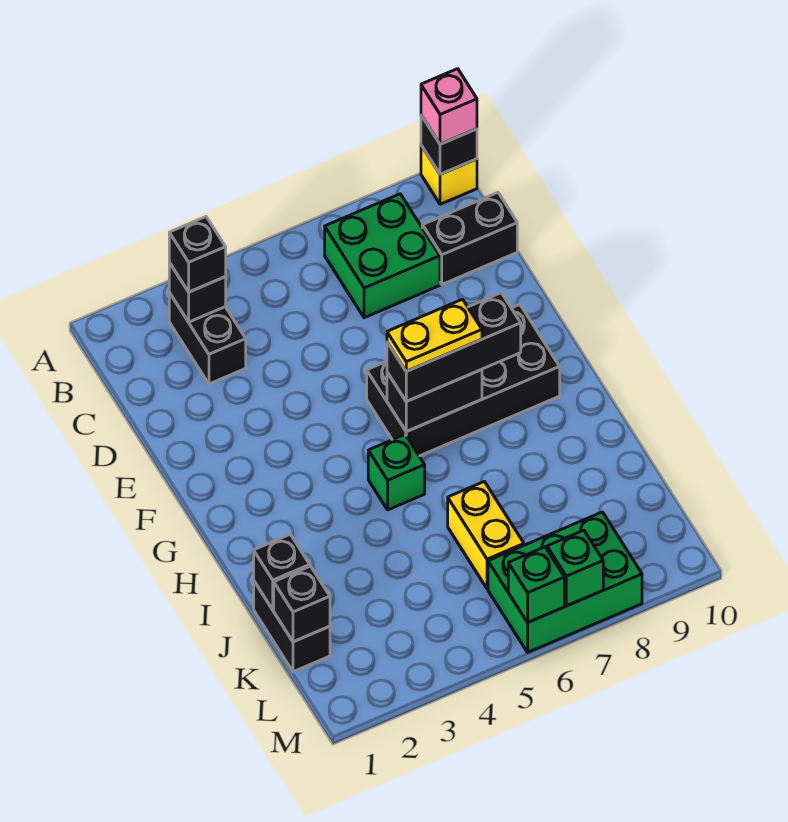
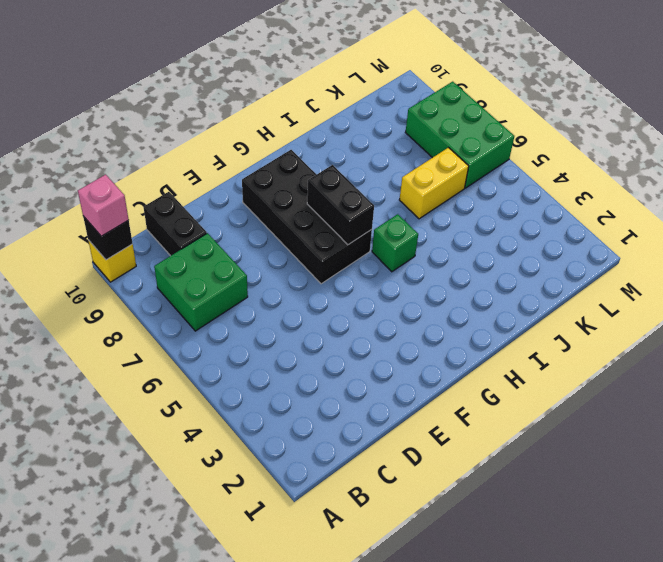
none -> black brick B3:C3 level 1
none -> black brick J1:K1 level 1
none -> black brick B3 level 2

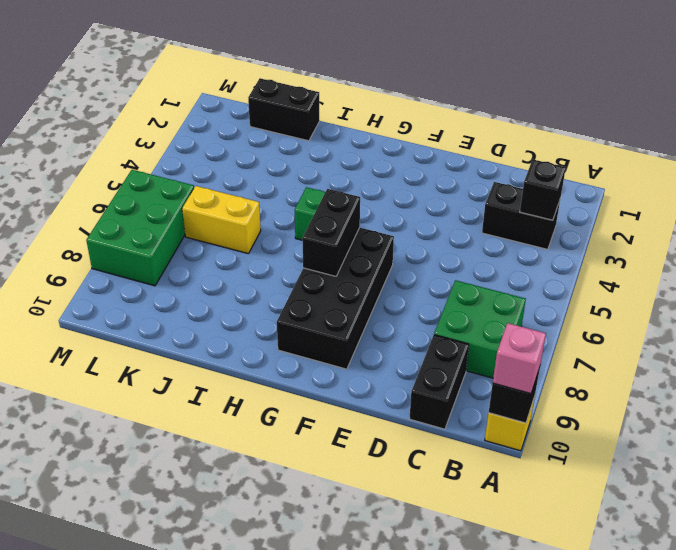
none -> black brick J1 level 2
none -> black brick K1 level 2
none -> green brick M6 level 2

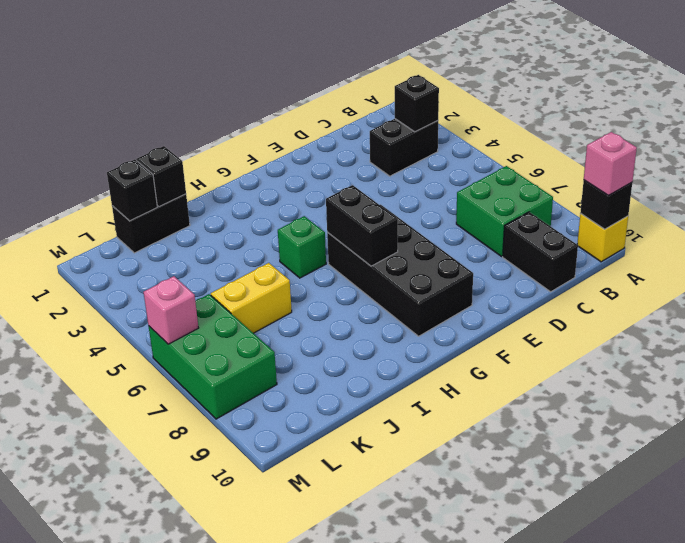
pink brick M6 level 2 -> green brick M6 level 2
none -> green brick M7 level 2
none -> black brick B3 level 3
none -> black brick G6:G8 level 3

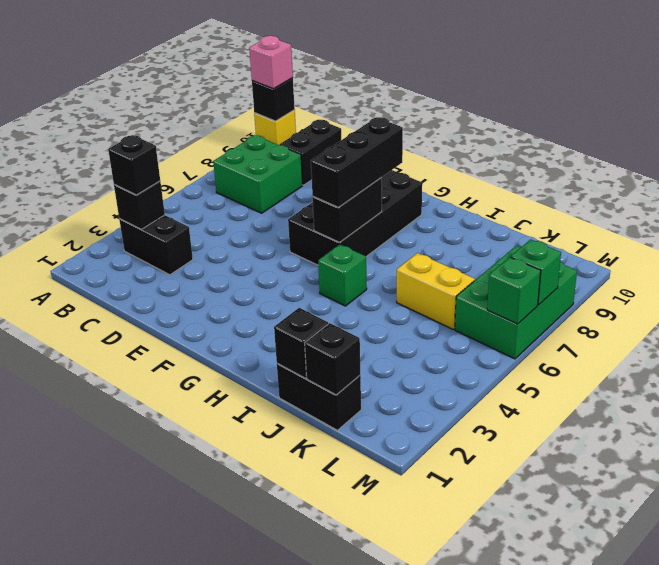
none -> yellow plate G6:G7 level 4

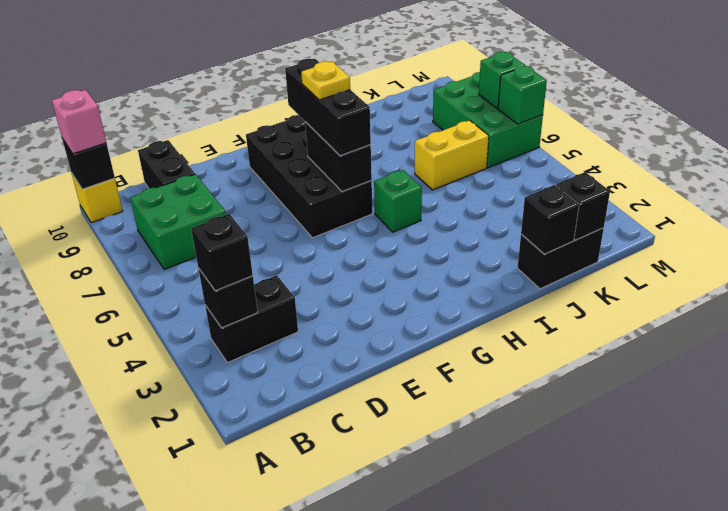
yellow plate G7 level 4 -> yellow plate G6:G7 level 4

